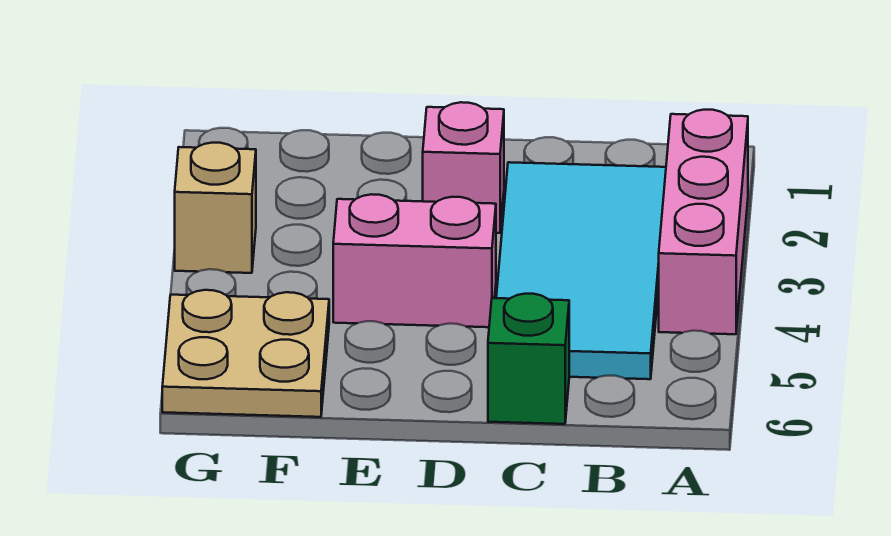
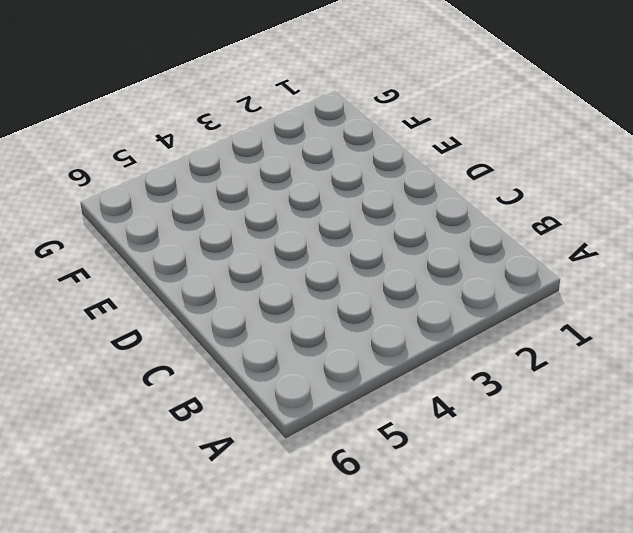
none -> pink brick A2:A4 level 1
none -> cyan tile B2:C5 level 1

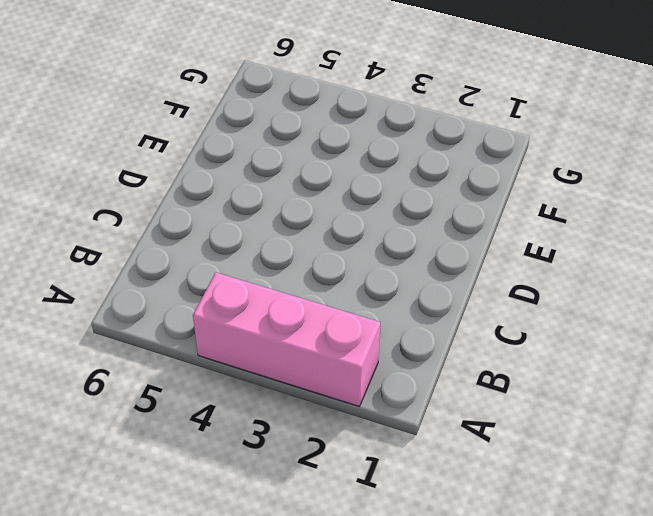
none -> cyan tile B2:C5 level 1
none -> green brick C6 level 1

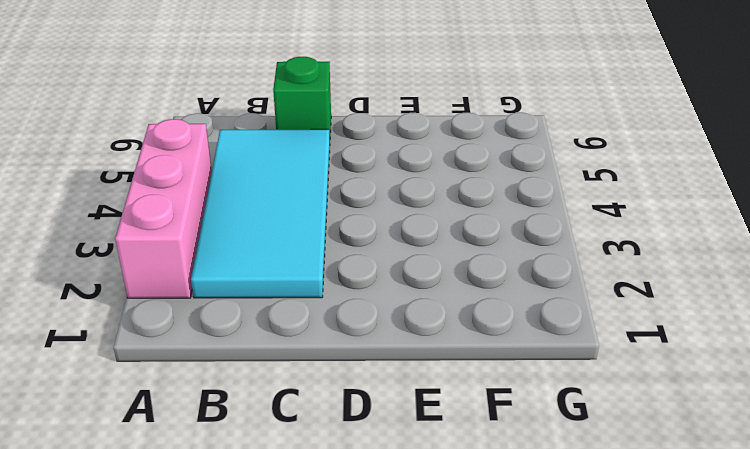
none -> pink brick D2 level 1
none -> pink brick D4:E4 level 1

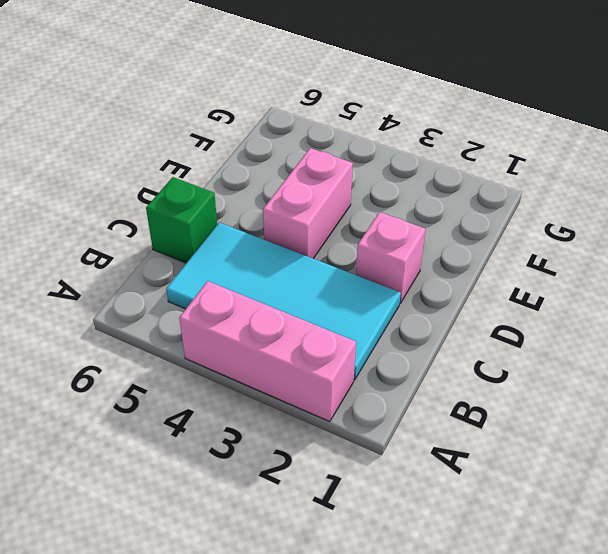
none -> tan plate F5:G6 level 1
none -> tan brick G3 level 1

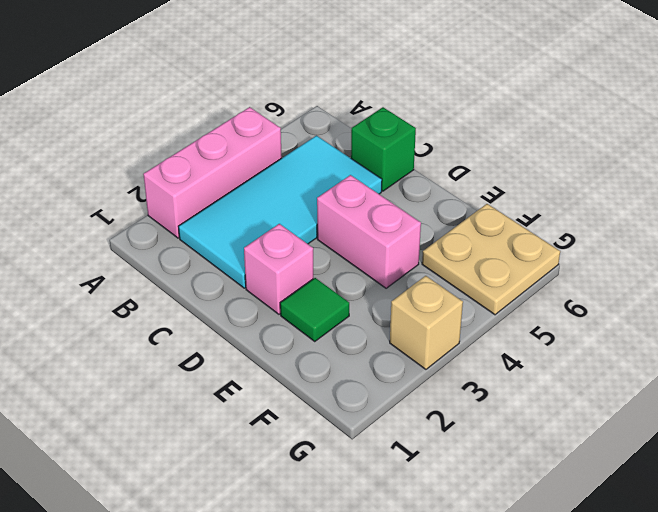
green tile E2 level 1 -> none

